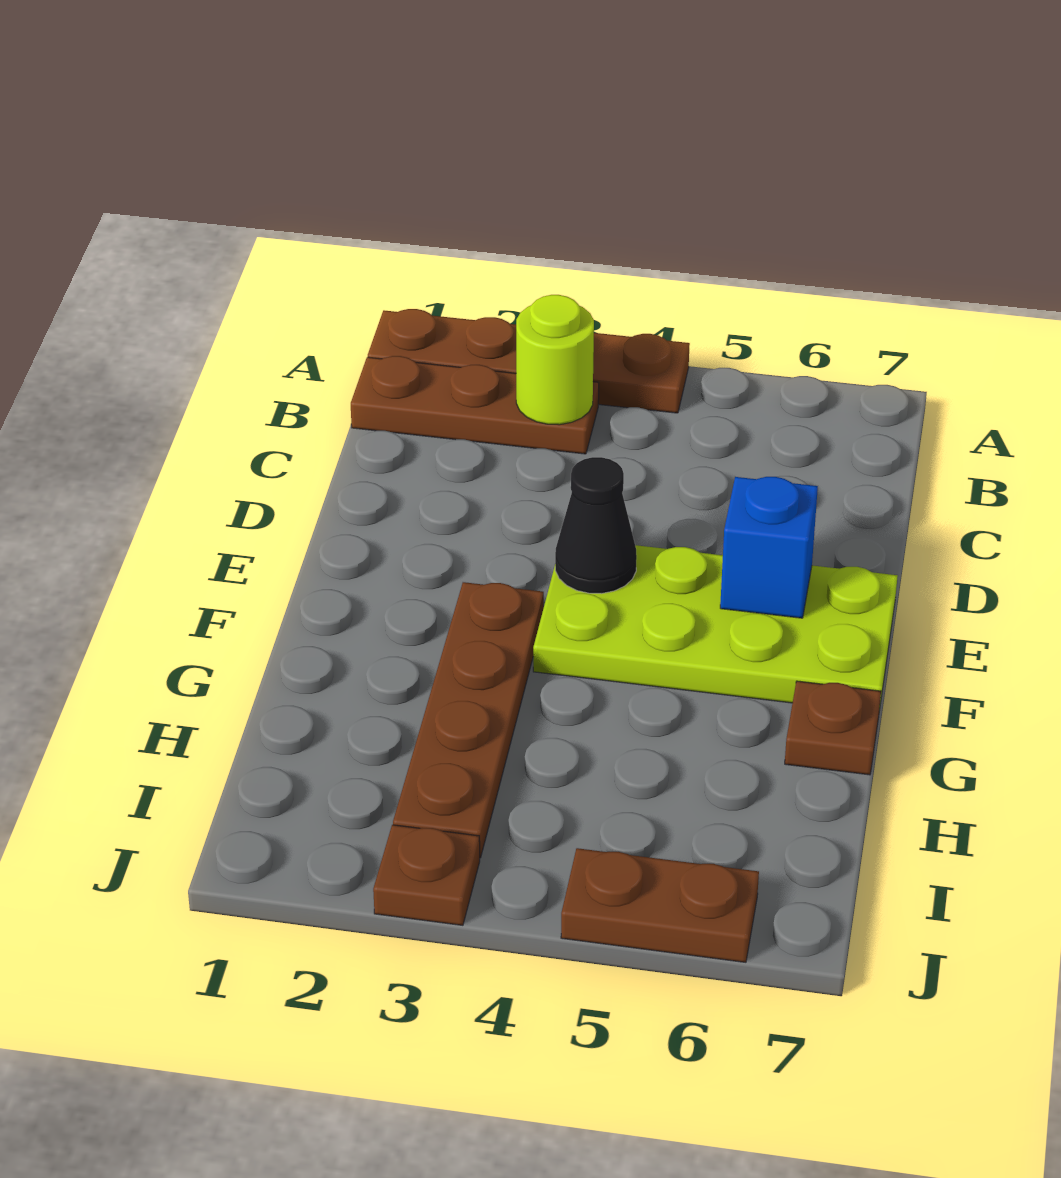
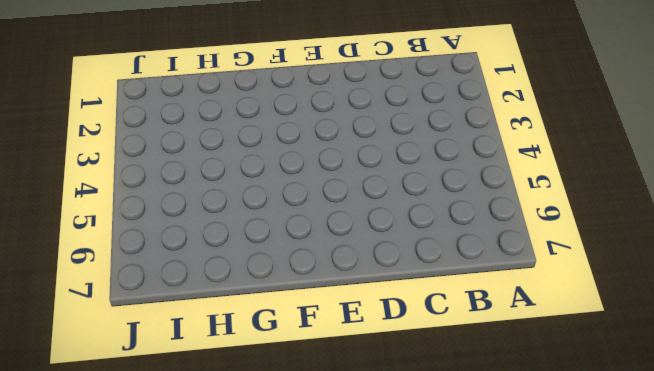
none -> brown plate A1:A4 level 1
none -> brown plate B1:B3 level 1

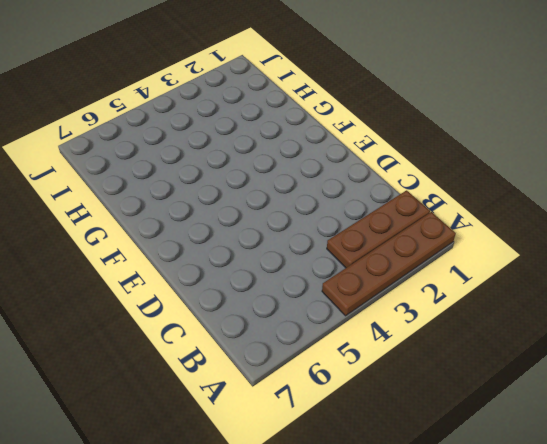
none -> lime plate E4:F7 level 1
none -> brown plate F3:I3 level 1

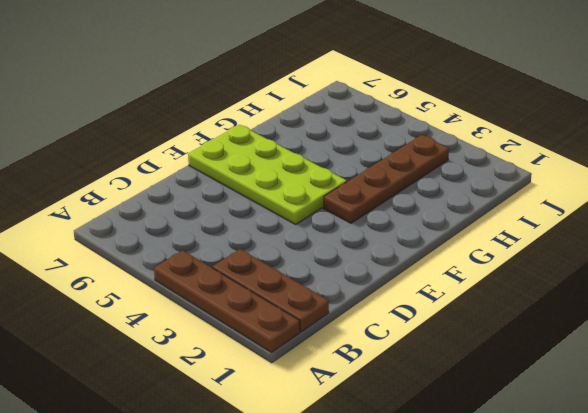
none -> brown plate G7 level 1
none -> brown plate J3 level 1

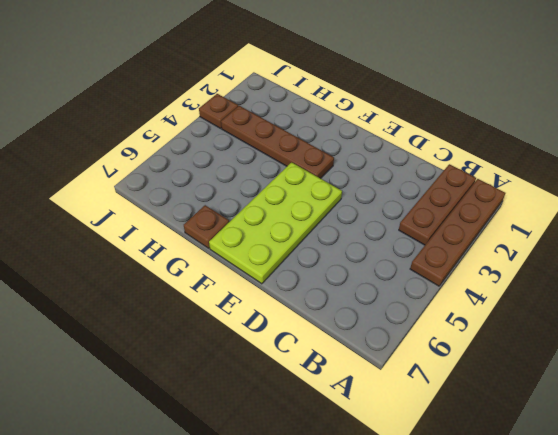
none -> brown plate J5:J6 level 1
none -> lime round brick B3 level 2

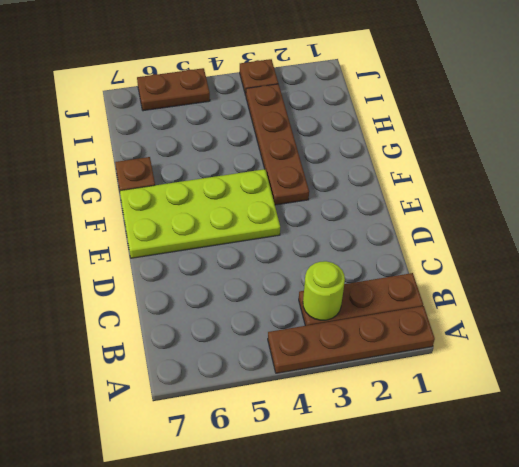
none -> black cone E4 level 2
none -> blue brick E6 level 2

